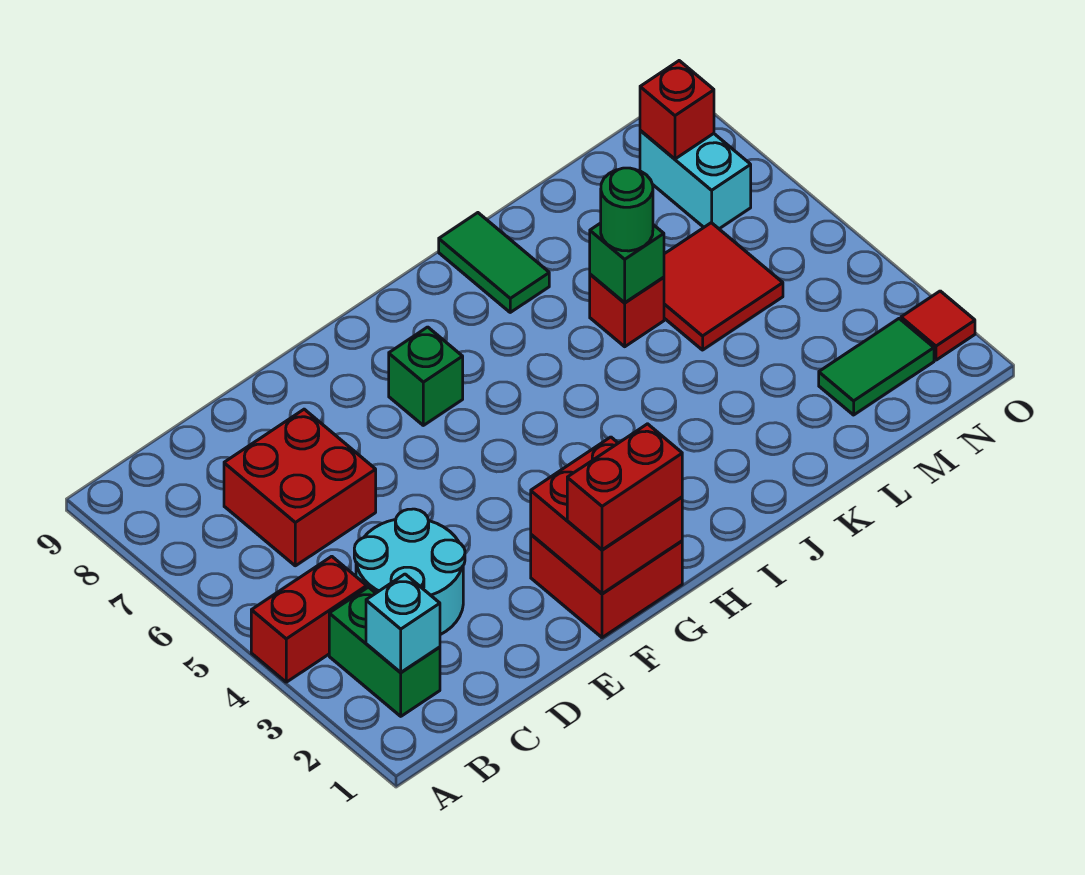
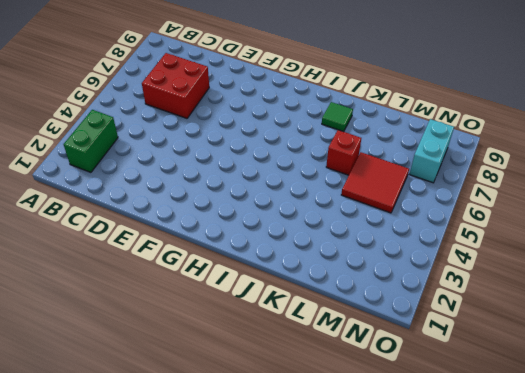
green tile J8 level 1 -> green tile J8:J9 level 1
none -> red brick A4:B4 level 1
none -> cyan round brick C3:D4 level 1
none -> red brick F1:G2 level 1

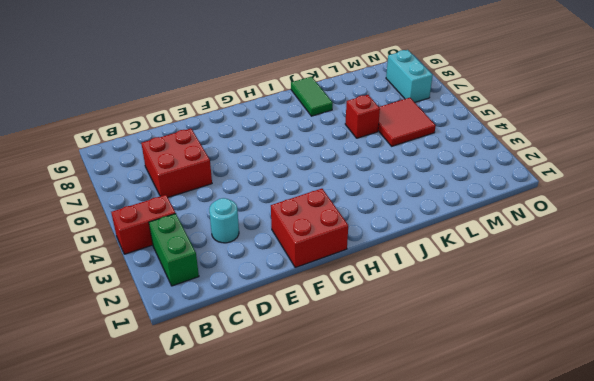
cyan round brick D3 level 1 -> cyan round brick C3:D4 level 1
none -> green brick G7 level 1
none -> green tile M2:N2 level 1
none -> red tile O2 level 1

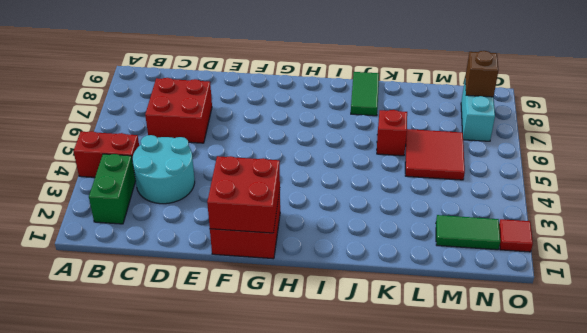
brown brick N8 level 2 -> red brick N8 level 2
none -> green brick G7 level 1
none -> cyan brick B2 level 2
none -> green brick K6 level 2

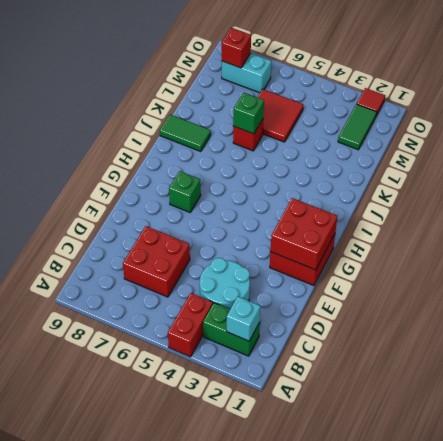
none -> red brick F1:G1 level 3
none -> green round brick K6 level 3

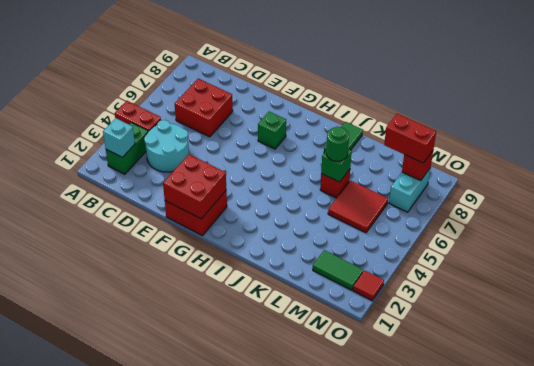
red brick M8:N8 level 3 -> red brick F1:G1 level 3

